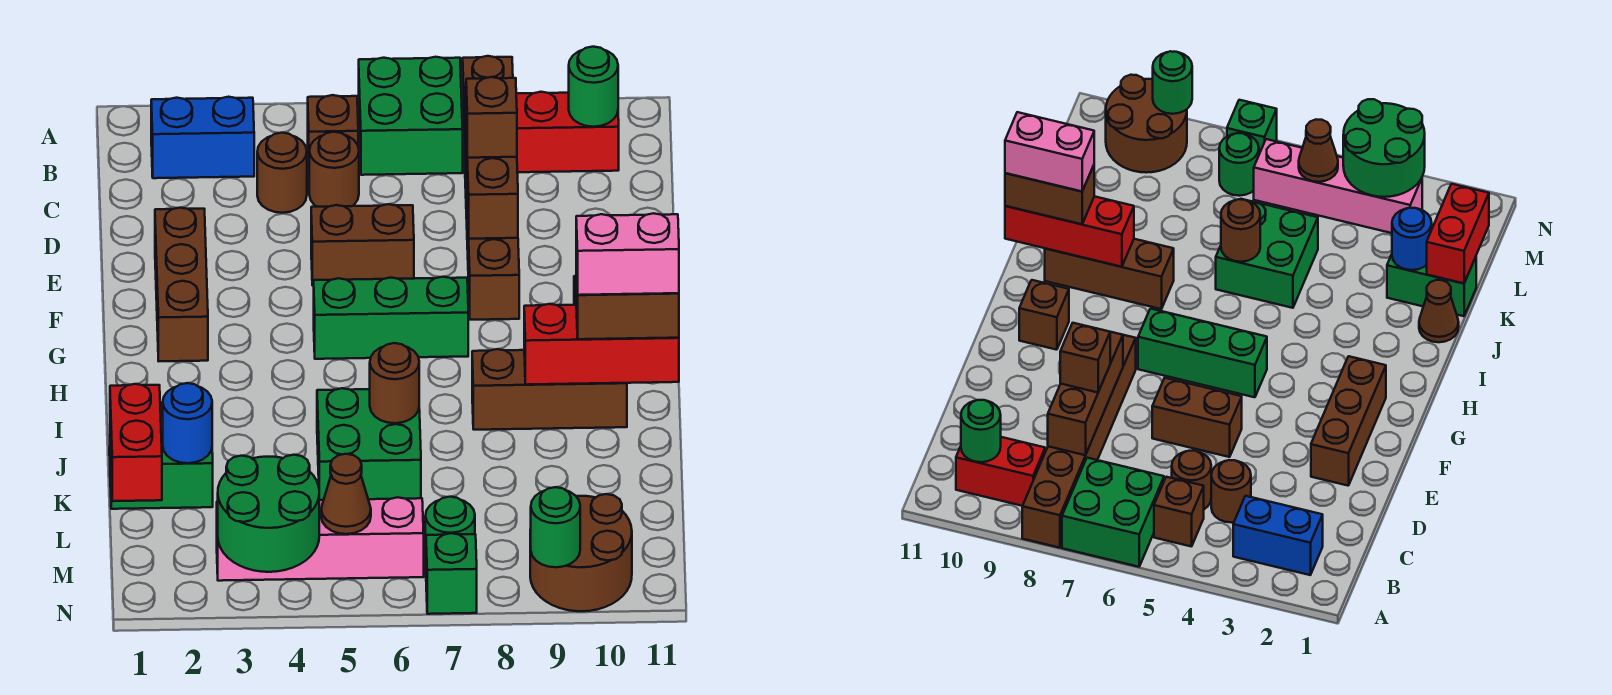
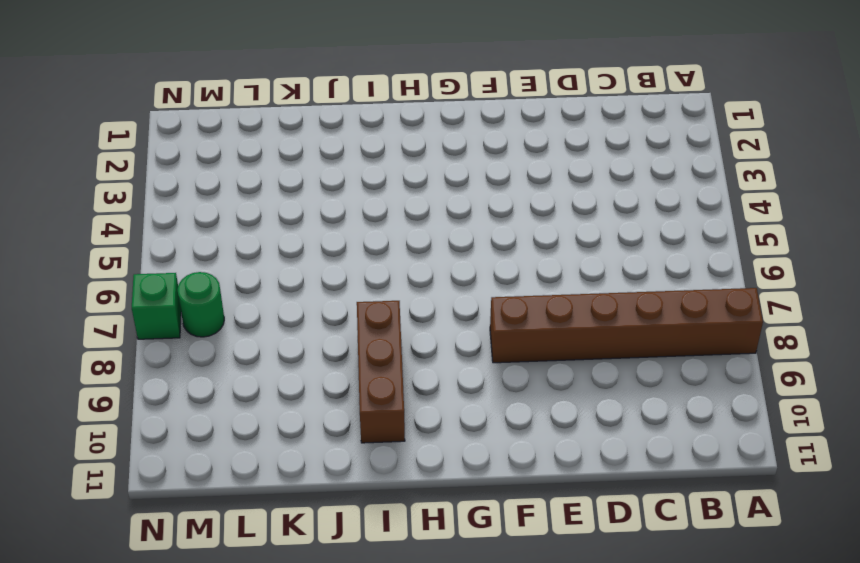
none -> green brick A6:B7 level 1
none -> blue brick B2:B3 level 1
none -> brown brick B5 level 1
none -> red brick B9:B10 level 1

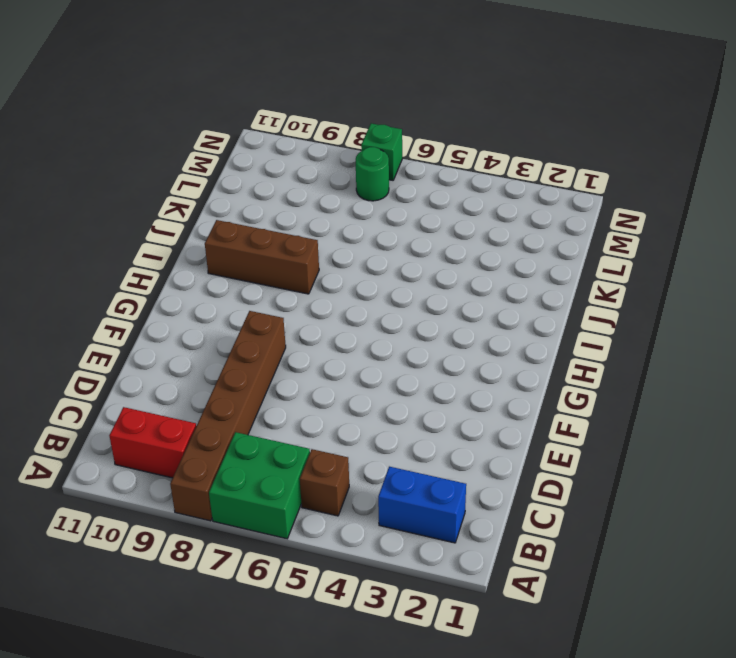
none -> brown round brick C4 level 1
none -> brown round brick C5 level 1
none -> brown brick E2:G2 level 1
none -> brown brick E5:E6 level 1

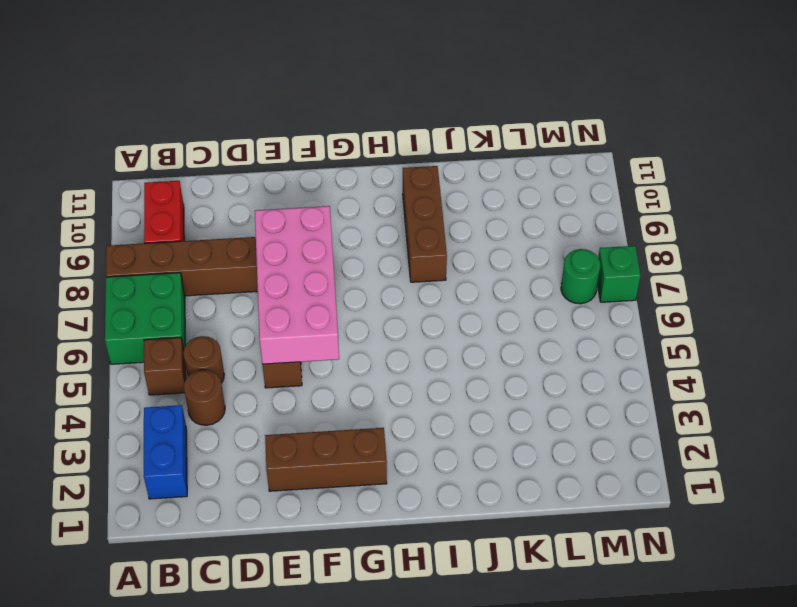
pink brick E5:F8 level 2 -> brown brick C8:E8 level 2
none -> green brick G5:G7 level 1
none -> brown brick G10 level 1
none -> brown cone J1 level 1
none -> green brick J5:K6 level 1

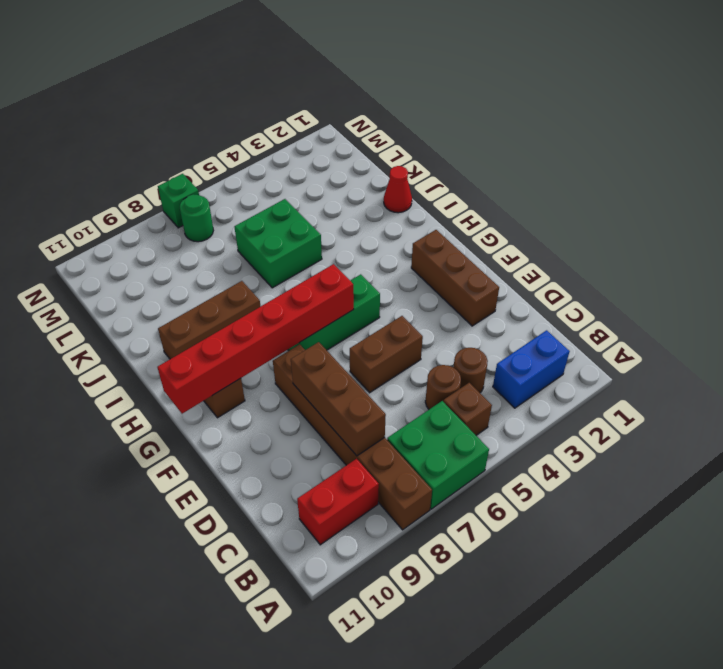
red brick G6:G11 level 2 -> none
red cone J1 level 1 -> brown cone J1 level 1
none -> green brick K1:K2 level 1
none -> pink brick M3:M6 level 1
none -> brown round brick M9:N10 level 1
none -> green round brick B10 level 2

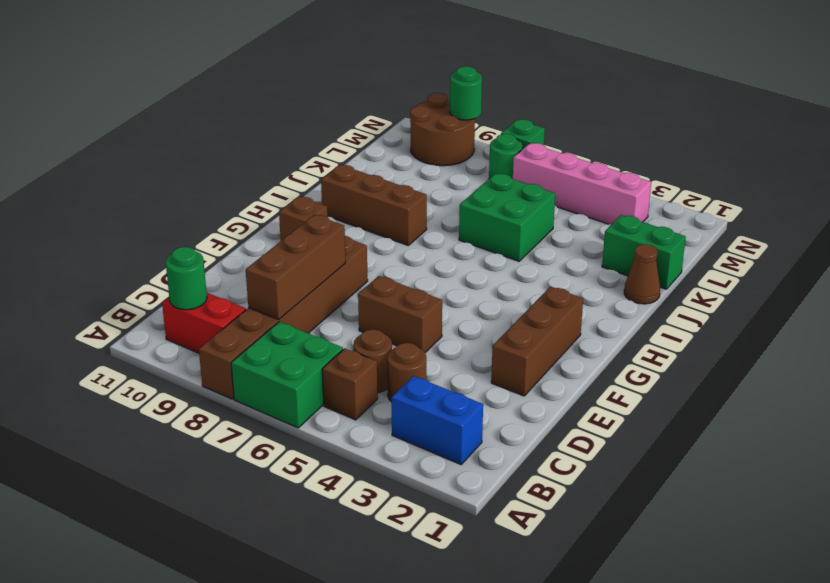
none -> green brick G5:G7 level 1
none -> red brick I9:I11 level 2
none -> brown round brick J6 level 2
none -> red brick K1:L1 level 2

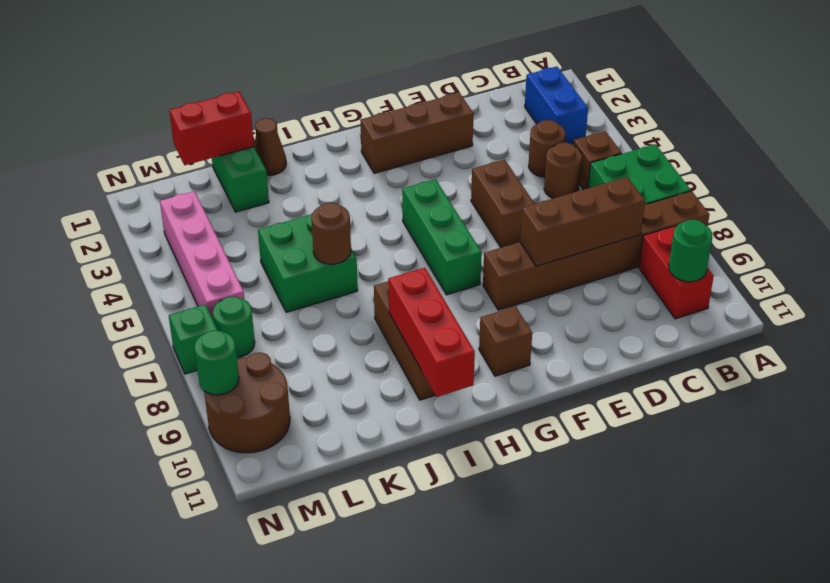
none -> blue round brick K2 level 2
none -> green round brick M3:N4 level 2
none -> brown cone M5 level 2
none -> brown brick D8 level 3

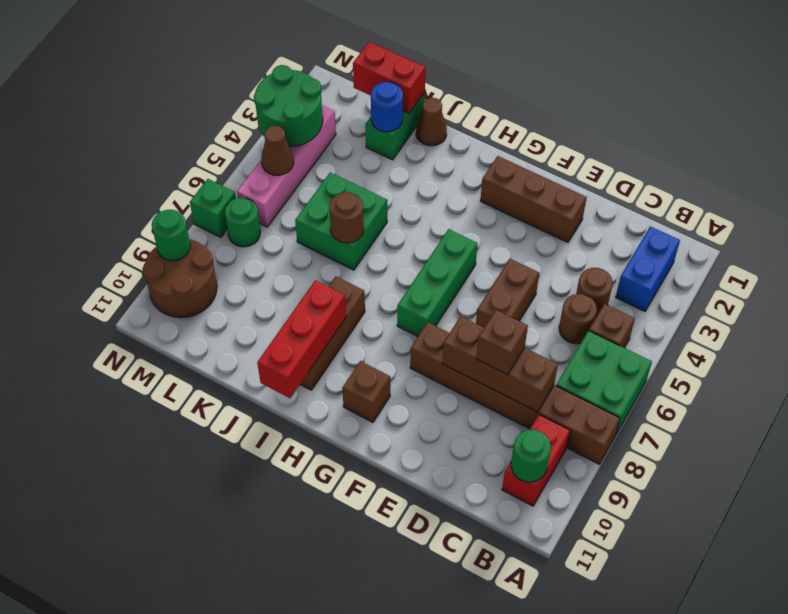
none -> brown brick I10:I11 level 3
none -> pink brick I10:I11 level 4

